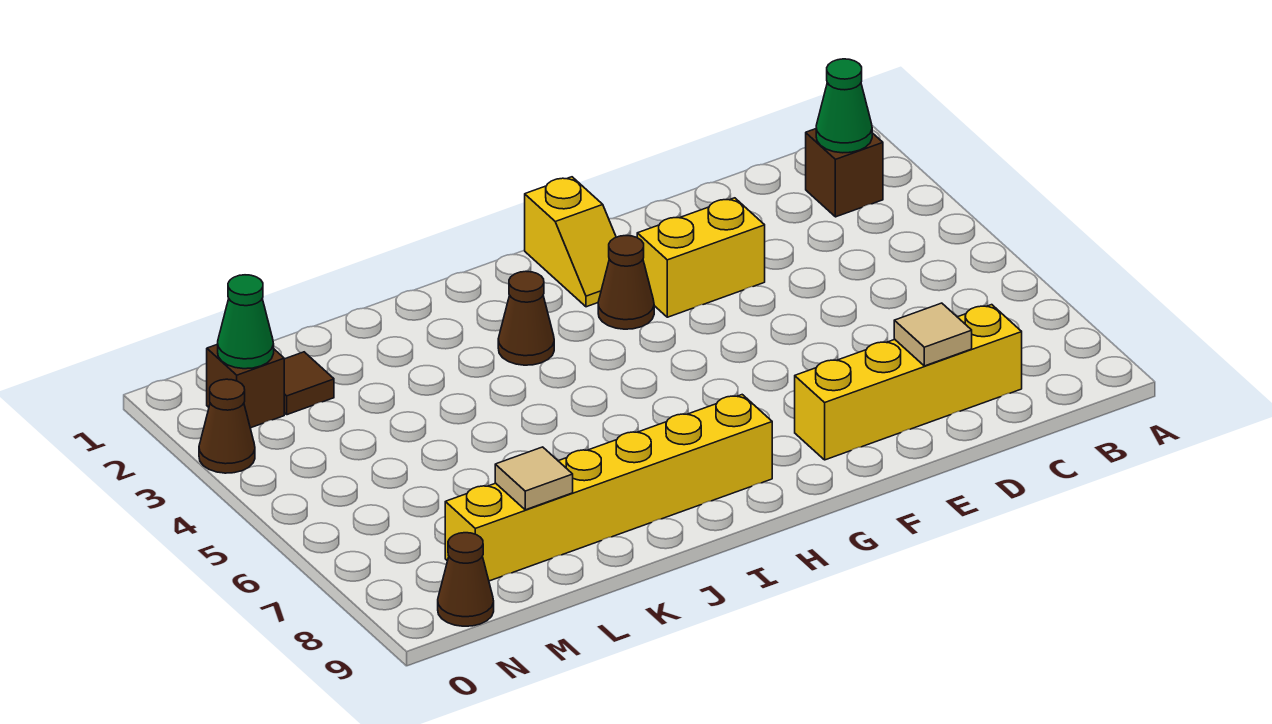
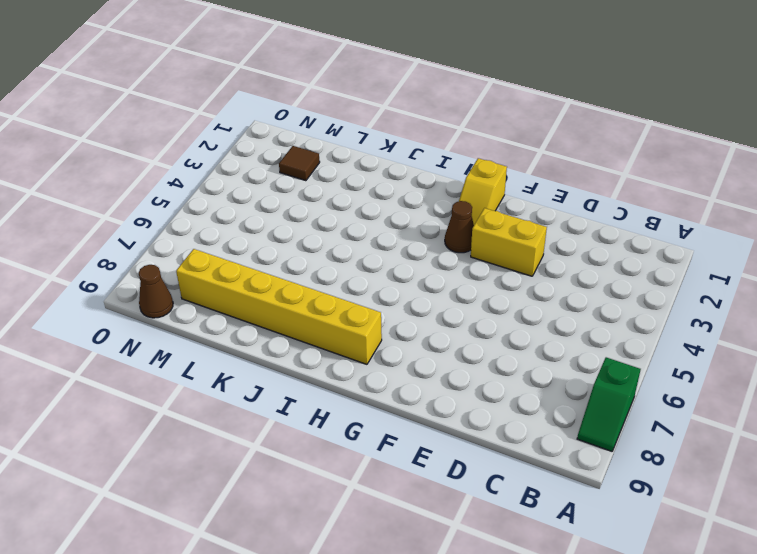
green slope A7:A8 level 1 top 7 -> none
none -> brown brick B2 level 1
none -> yellow brick C8:F8 level 1
none -> brown cone I3 level 1

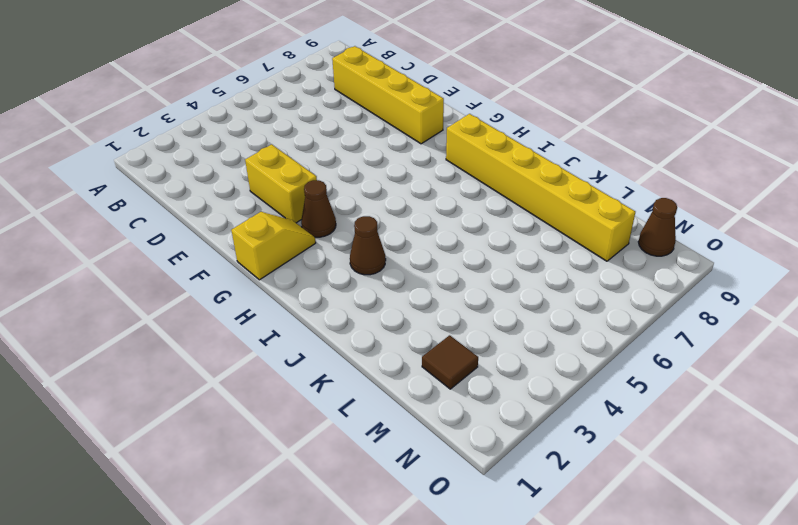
none -> brown brick B2 level 1
none -> brown brick N2 level 1
none -> brown cone O3 level 1

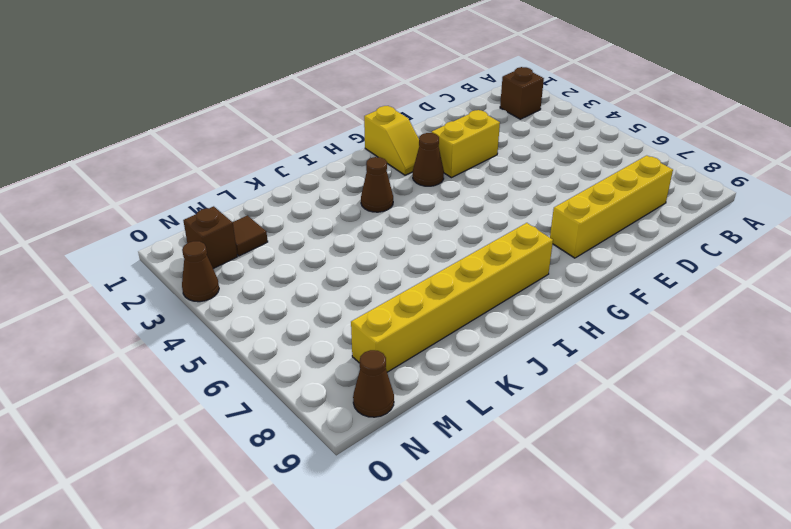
none -> green cone B2 level 2
none -> tan tile D8 level 2
none -> tan tile L8 level 2

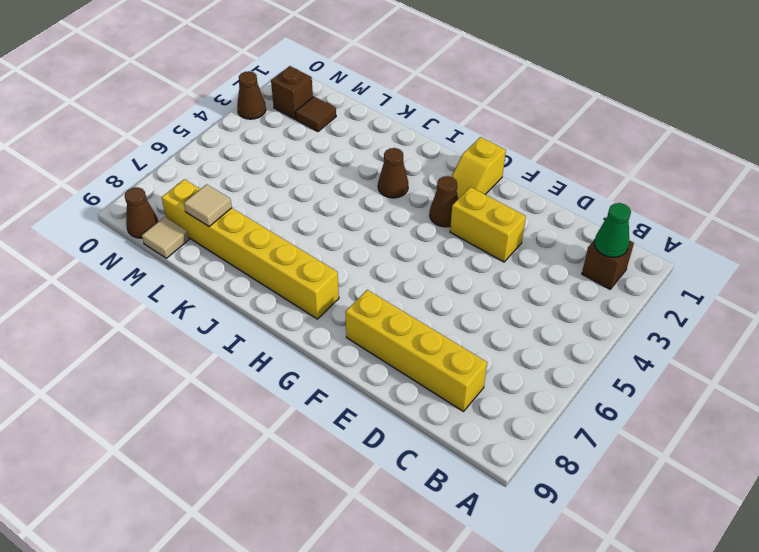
tan tile M9 level 1 -> tan tile D8 level 2
none -> green cone N2 level 2

